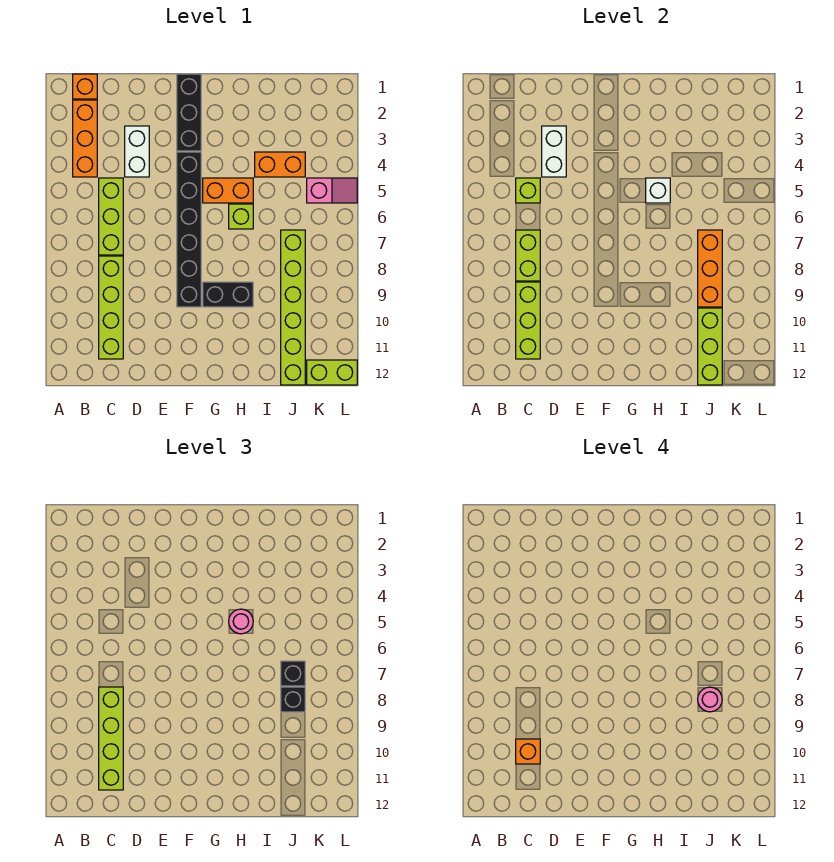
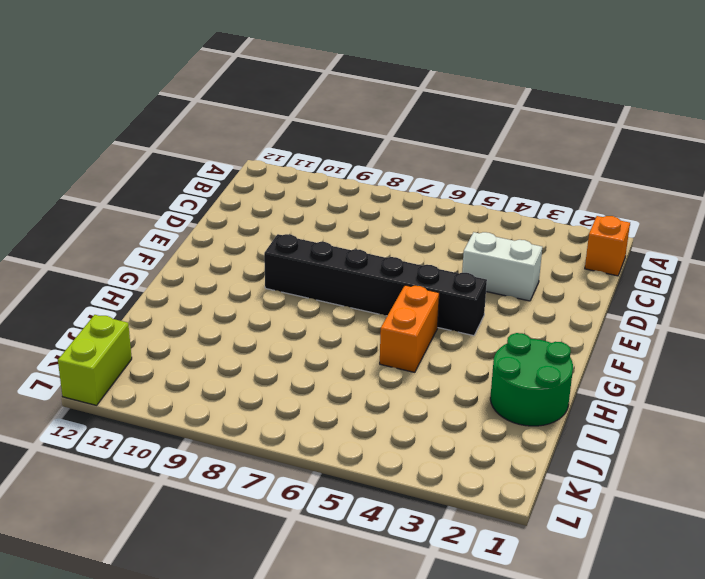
green round brick H1:I2 level 1 -> none
none -> orange brick B2:B4 level 1
none -> lime brick C5:C7 level 1
none -> lime brick C8:C11 level 1

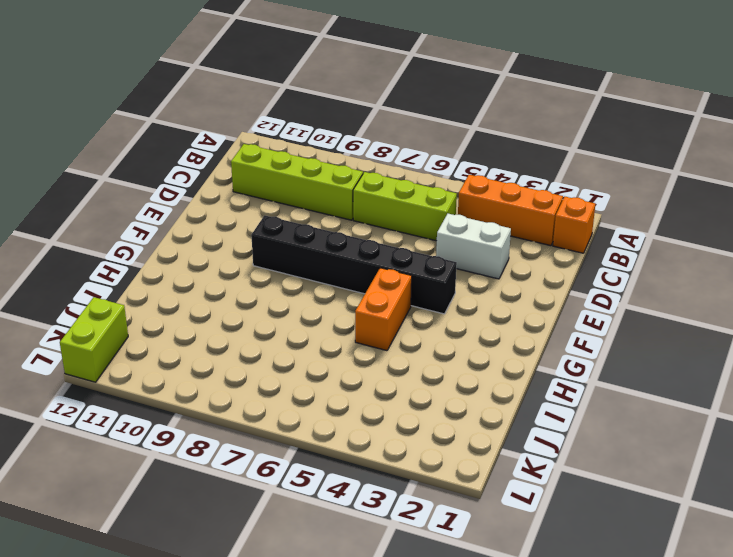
none -> black brick F1:F3 level 1
none -> black brick G9:H9 level 1
none -> lime brick H6 level 1

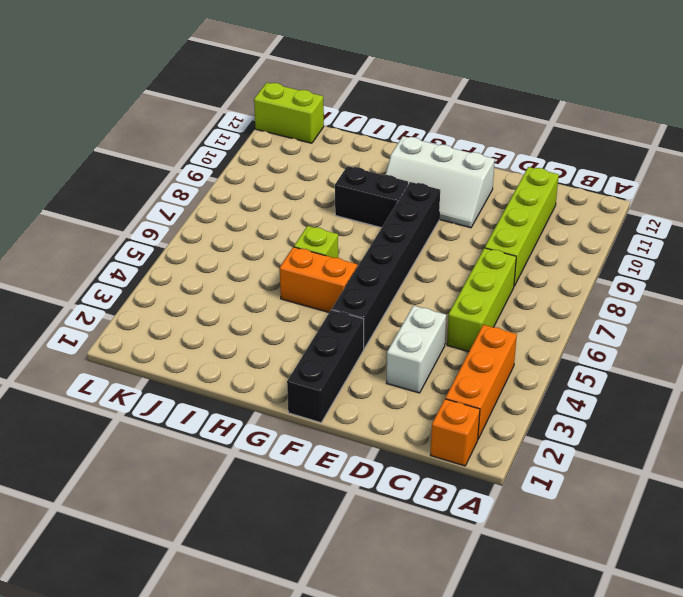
white slope E10:G11 level 1 top 11 -> none
none -> orange brick I4:J4 level 1
none -> lime brick J7:J12 level 1
none -> pink slope K5:L5 level 1 top K

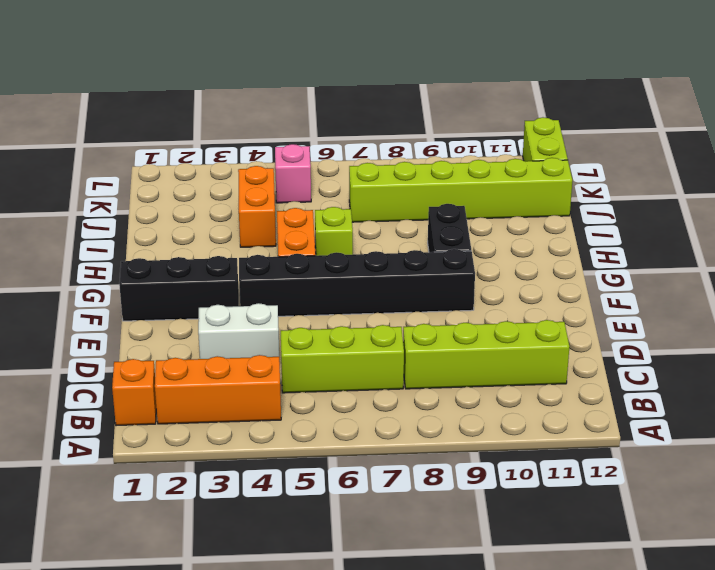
none -> lime brick C5 level 2
none -> lime brick C7:C8 level 2
none -> lime brick C9:C11 level 2

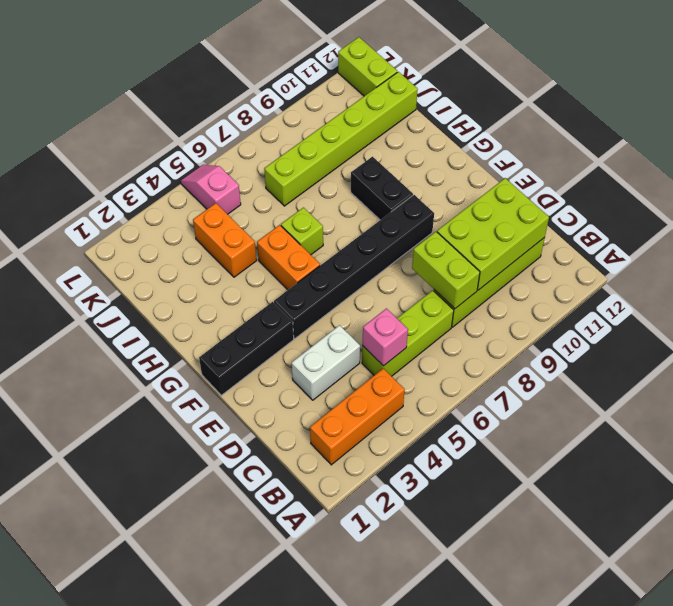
pink brick C5 level 2 -> lime brick C5 level 2
lime brick C8:D8 level 2 -> lime brick C7:C8 level 2
lime brick C9:D11 level 2 -> lime brick C9:C11 level 2
none -> orange brick B1 level 1
none -> white brick D3:D4 level 2
none -> white brick H5 level 2

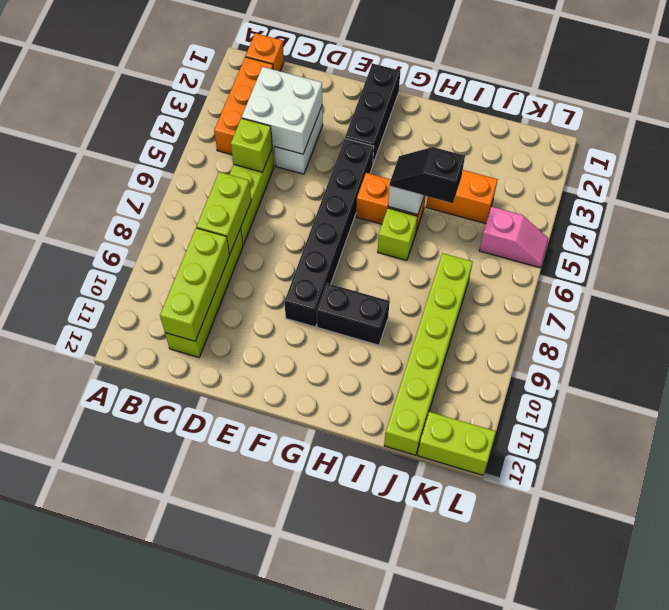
white brick C3:D4 level 2 -> white brick D3:D4 level 2
black slope H5:I5 level 3 top I -> pink round brick H5 level 3
none -> orange brick J7:J9 level 2
none -> lime brick J10:J12 level 2
none -> lime brick C8:C11 level 3

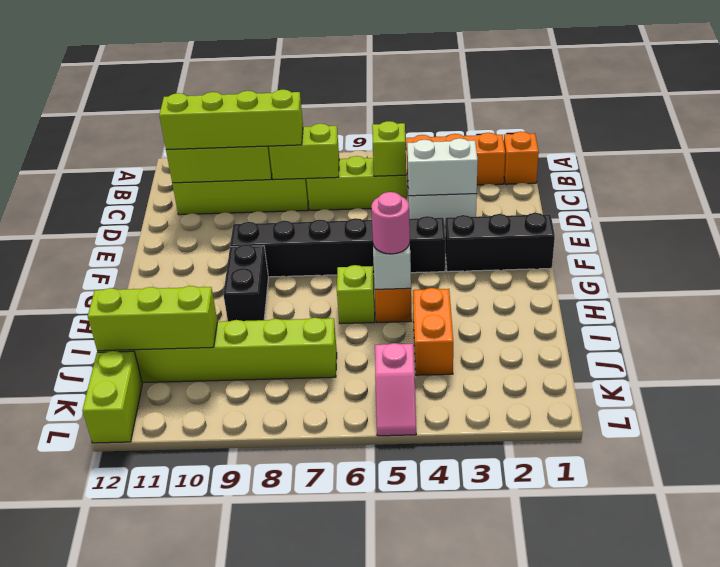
none -> orange brick J7:J9 level 2
none -> black brick J7 level 3
none -> black brick J8 level 3

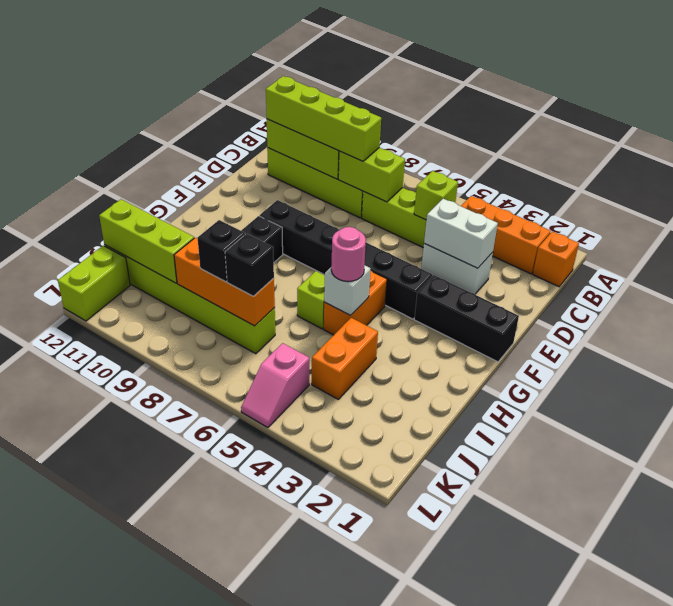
none -> orange brick C10 level 4
none -> pink round brick J8 level 4

